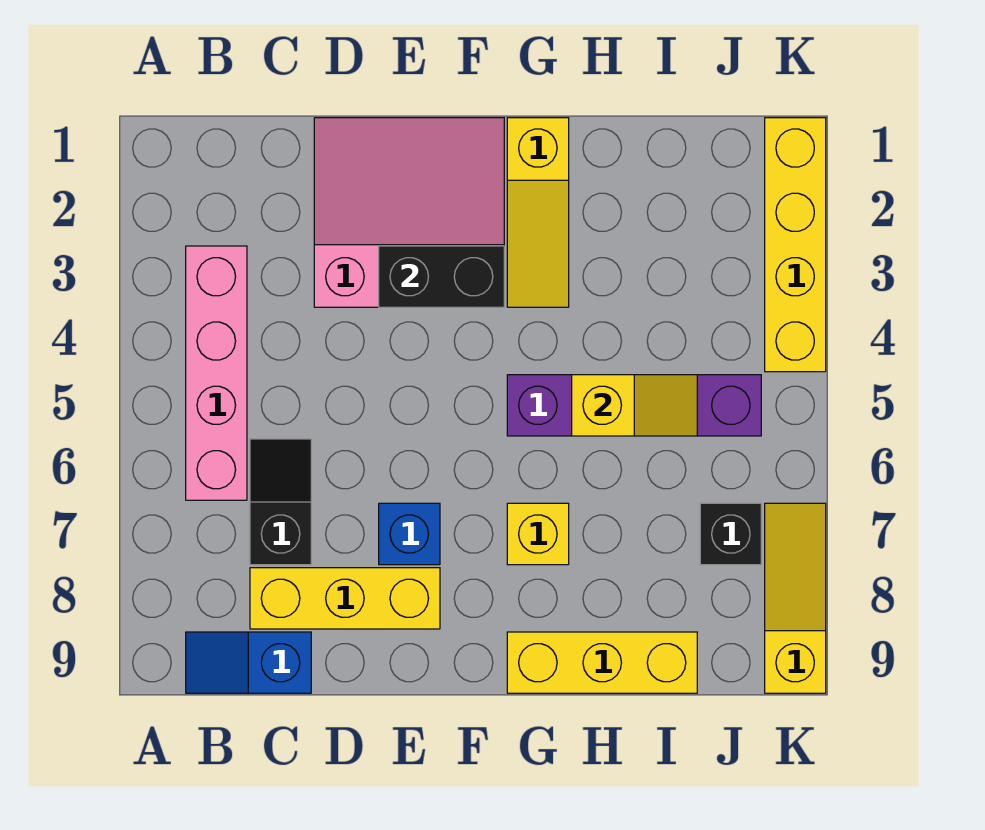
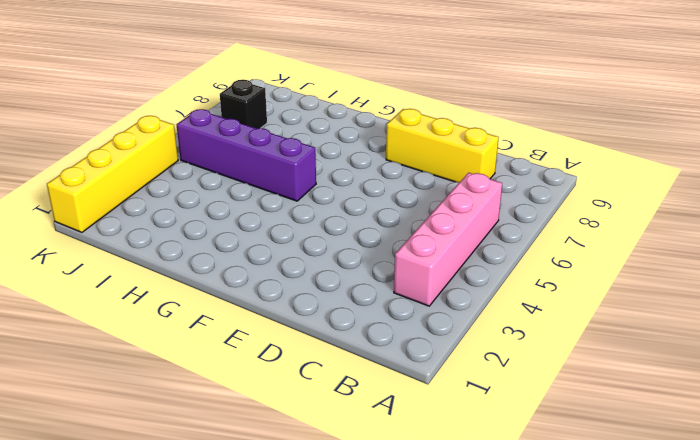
none -> blue slope B9:C9 level 1 top C
none -> black slope C6:C7 level 1 top 7
none -> pink slope D1:F3 level 1 top 3

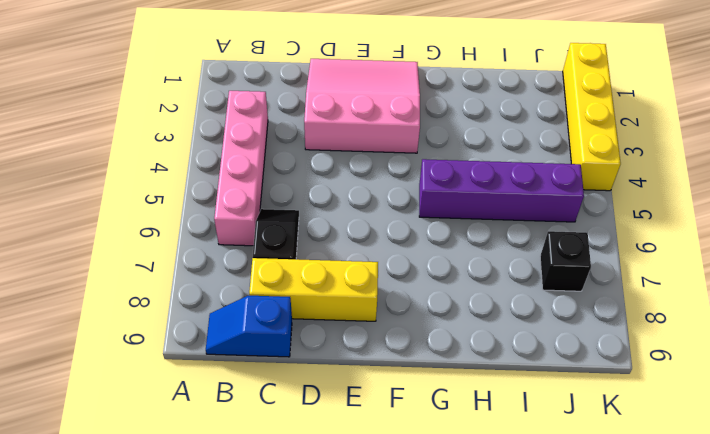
none -> blue brick E7 level 1
none -> yellow slope G1:G3 level 1 top 1
none -> yellow brick G7 level 1

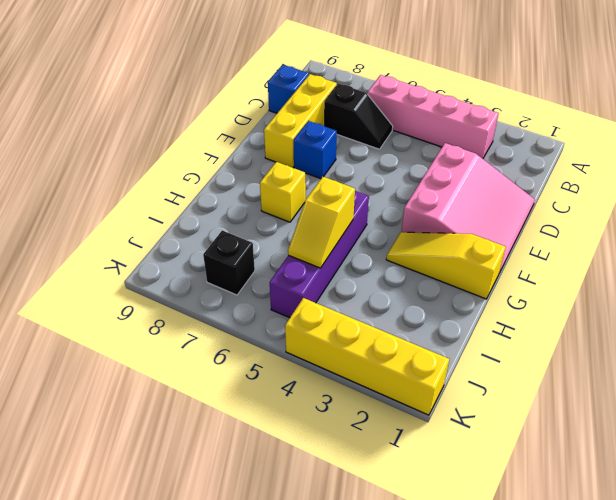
none -> yellow brick G9:I9 level 1
none -> yellow slope K7:K9 level 1 top 9
none -> black brick E3:F3 level 2

